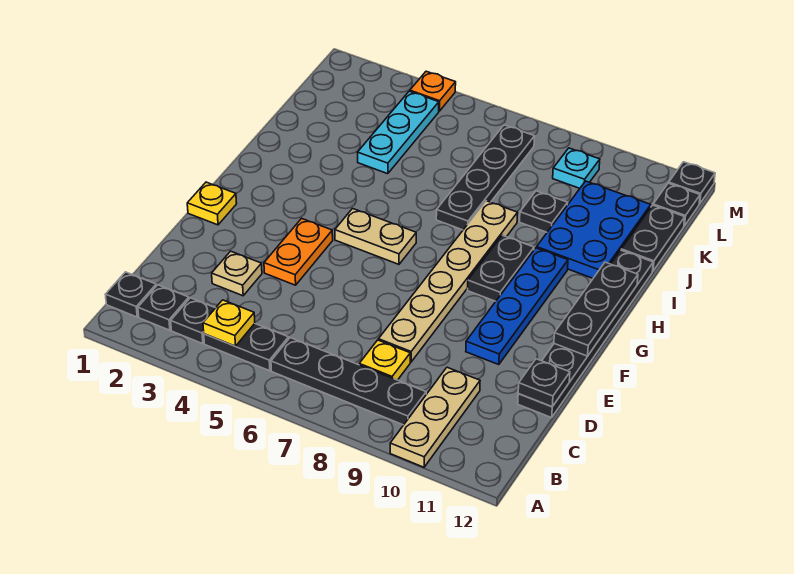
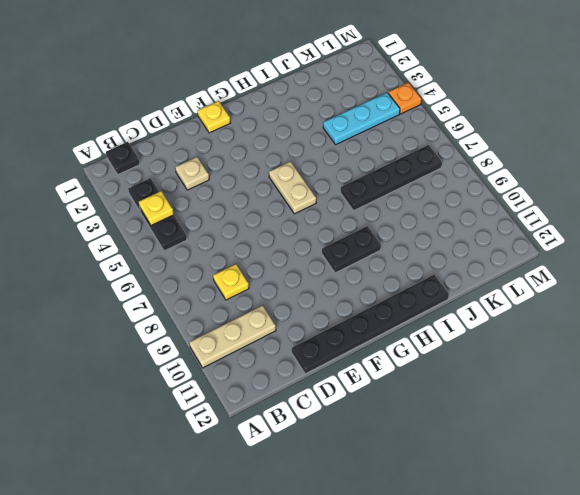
none -> black plate B2 level 1
none -> black plate B6:B9 level 1
none -> tan plate D8:I8 level 1

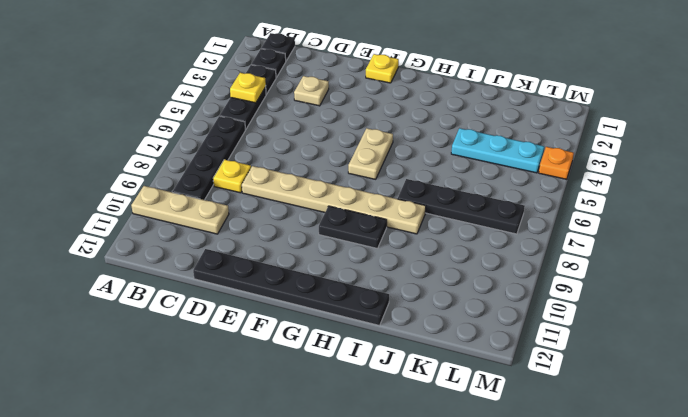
none -> orange plate E4:F4 level 1
none -> blue plate E10:H10 level 1
none -> blue plate I10:K11 level 1

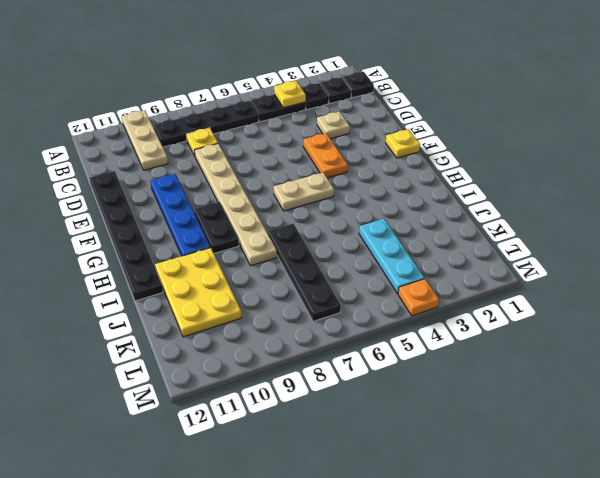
yellow plate I10:K11 level 1 -> blue plate I10:K11 level 1
none -> black plate J9 level 1
none -> black plate J12:K12 level 1
none -> cyan plate L9 level 1

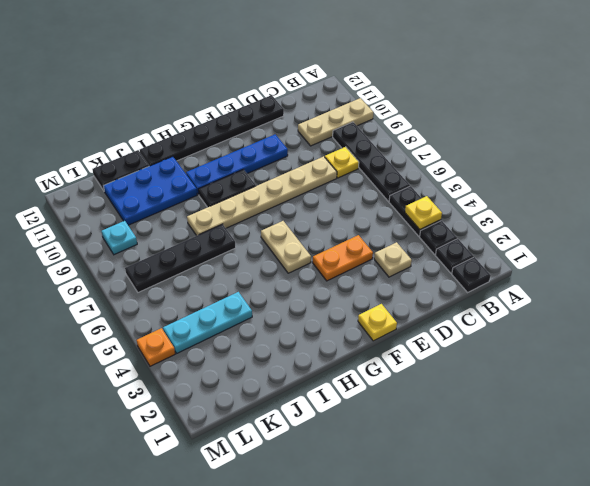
none -> black plate J9 level 1
none -> black plate L12 level 1
none -> black plate M12 level 1

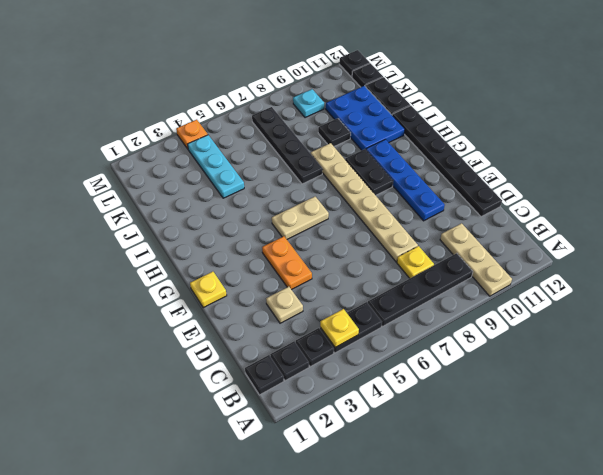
none -> black plate D12 level 2
none -> black plate F12:H12 level 2

